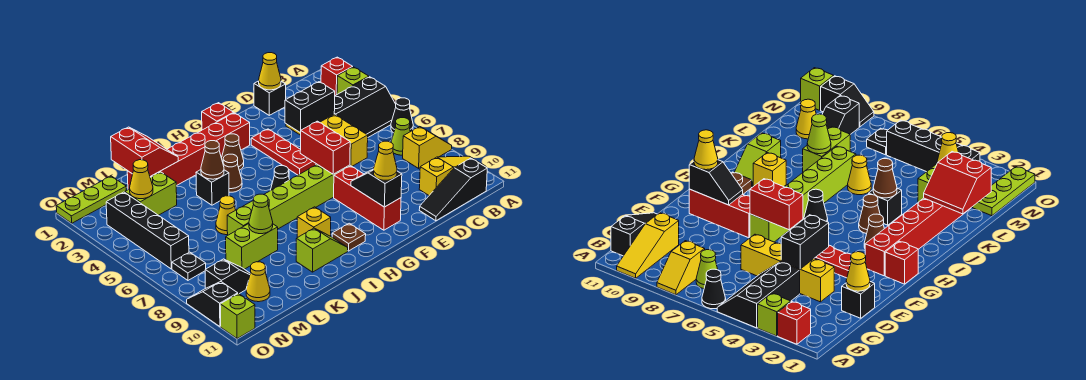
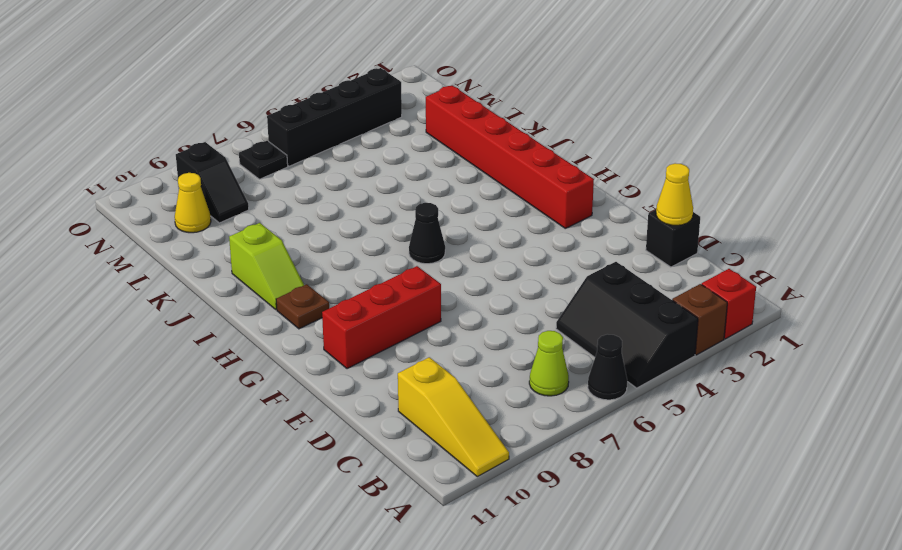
brown brick A3 level 1 -> lime brick A3 level 1
none -> yellow slope A8:B8 level 1 top B
none -> black slope B11:D11 level 1 top B
none -> yellow brick D3:D6 level 1
none -> red plate F3:F5 level 1

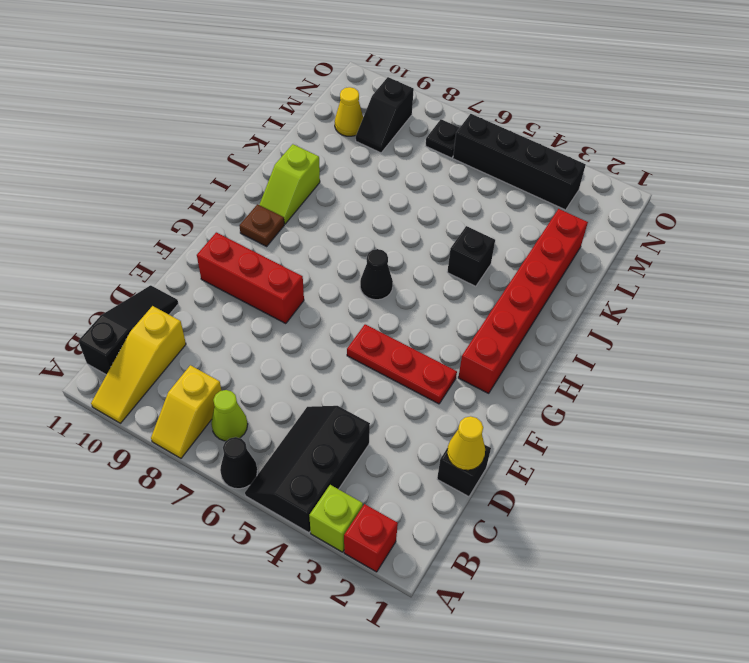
none -> yellow brick D3:D6 level 1
none -> lime brick F7:K7 level 1
none -> red brick G1 level 1
none -> brown cone H3 level 1

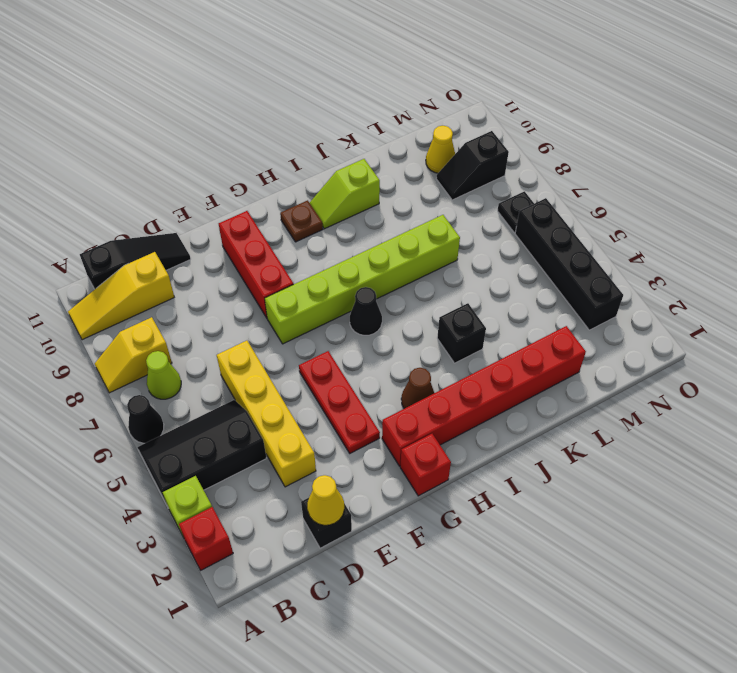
none -> brown cone I4 level 1
none -> yellow brick I9 level 1
none -> yellow cone K6 level 1
none -> lime brick K8:L8 level 1

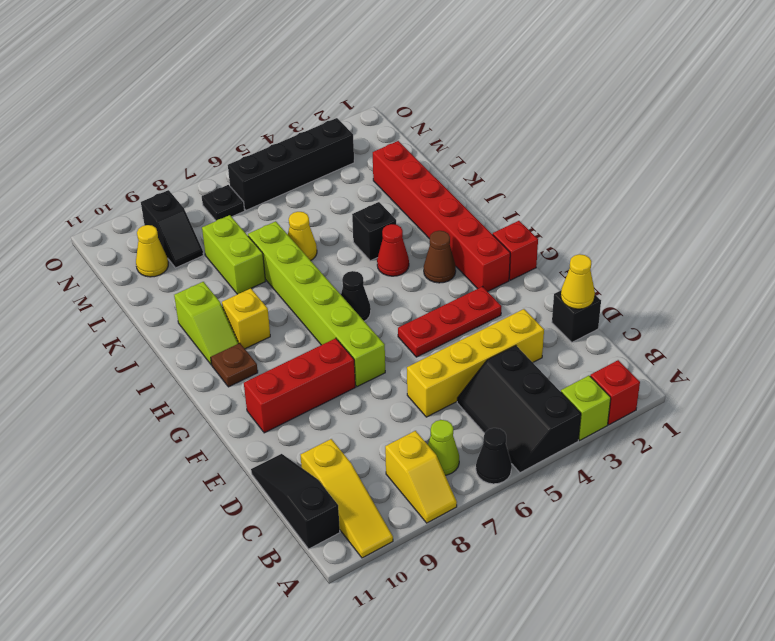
red cone I4 level 1 -> brown cone I4 level 1
none -> lime brick L3:M3 level 1
none -> lime plate M1:O1 level 1
none -> black slope O9:O10 level 1 top 10
none -> lime brick O11 level 1

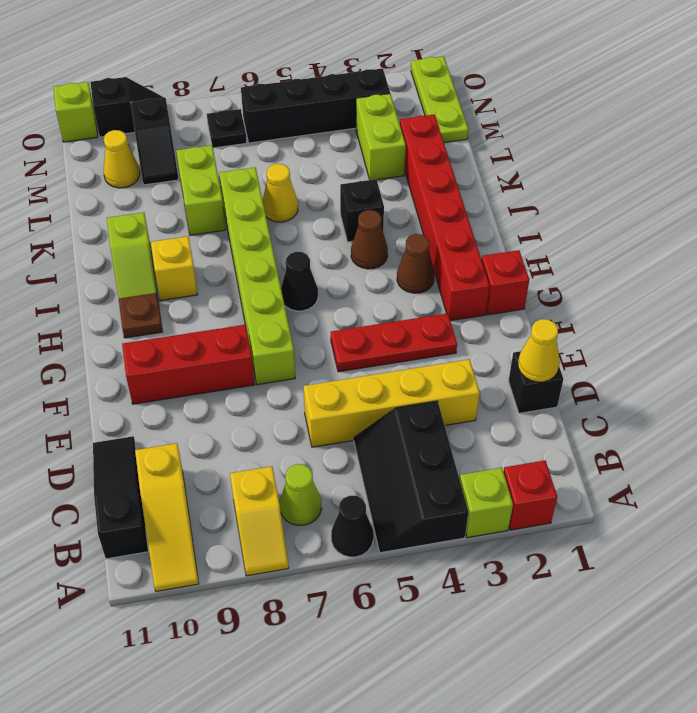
none -> black brick D4:E4 level 2
none -> red brick F6:F7 level 2
none -> black slope F9:F10 level 2 top 10
none -> brown cone J4 level 2

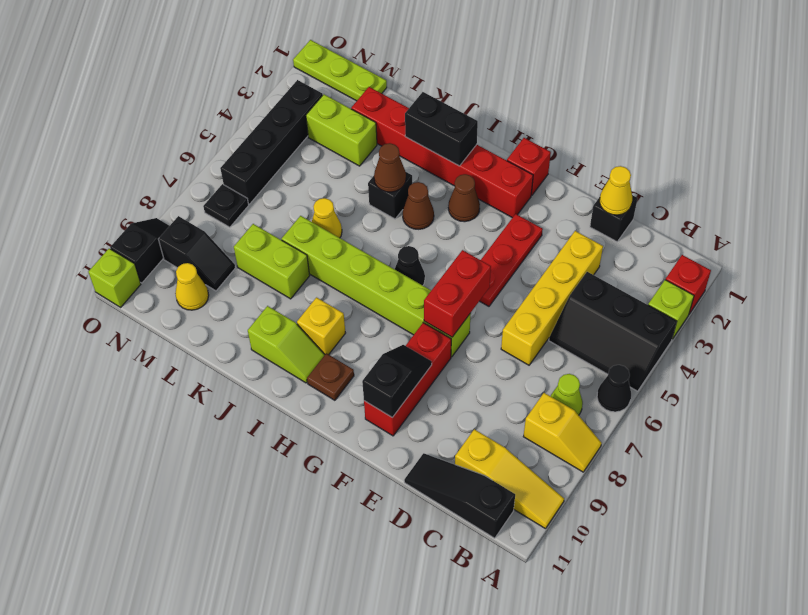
black brick I2:J2 level 2 -> black brick D4:E4 level 2
none -> red slope K1:L2 level 2 top L
none -> lime cone K8 level 2
none -> yellow cone M3 level 2
none -> yellow cone F10 level 3

